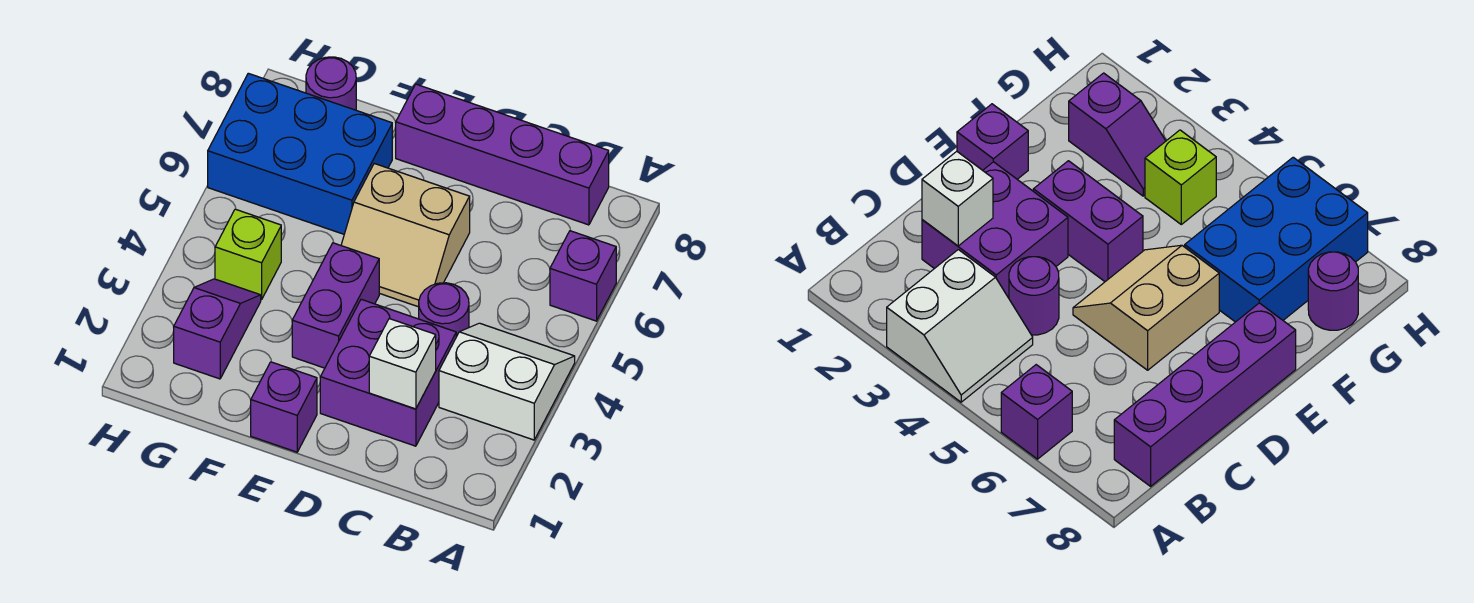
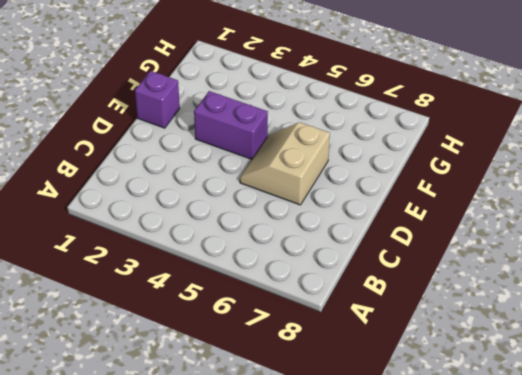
none -> white slope A3:B4 level 1 top 3
none -> purple brick A6 level 1
none -> purple brick B8:E8 level 1

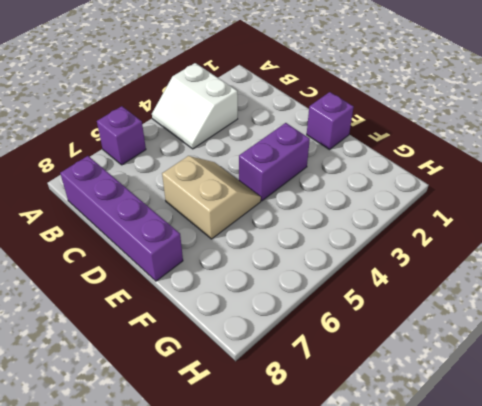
none -> purple brick C2:D3 level 1
none -> purple round brick C4 level 1
none -> blue brick F6:H7 level 1

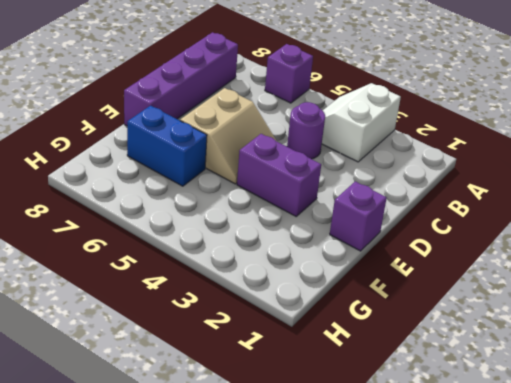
blue brick F6:F7 level 1 -> blue brick F6:H7 level 1
none -> purple brick C2:D3 level 1
none -> purple slope G2:G3 level 1 top 2
none -> lime brick G4 level 1

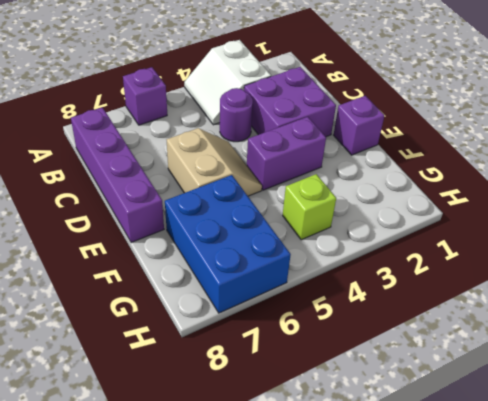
none -> purple slope G2:G3 level 1 top 2
none -> purple round brick G8 level 1
none -> white brick C2 level 2

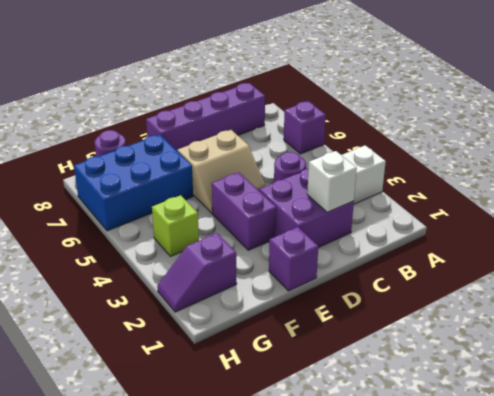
purple slope G2:H2 level 1 top G -> purple slope G2:G3 level 1 top 2

